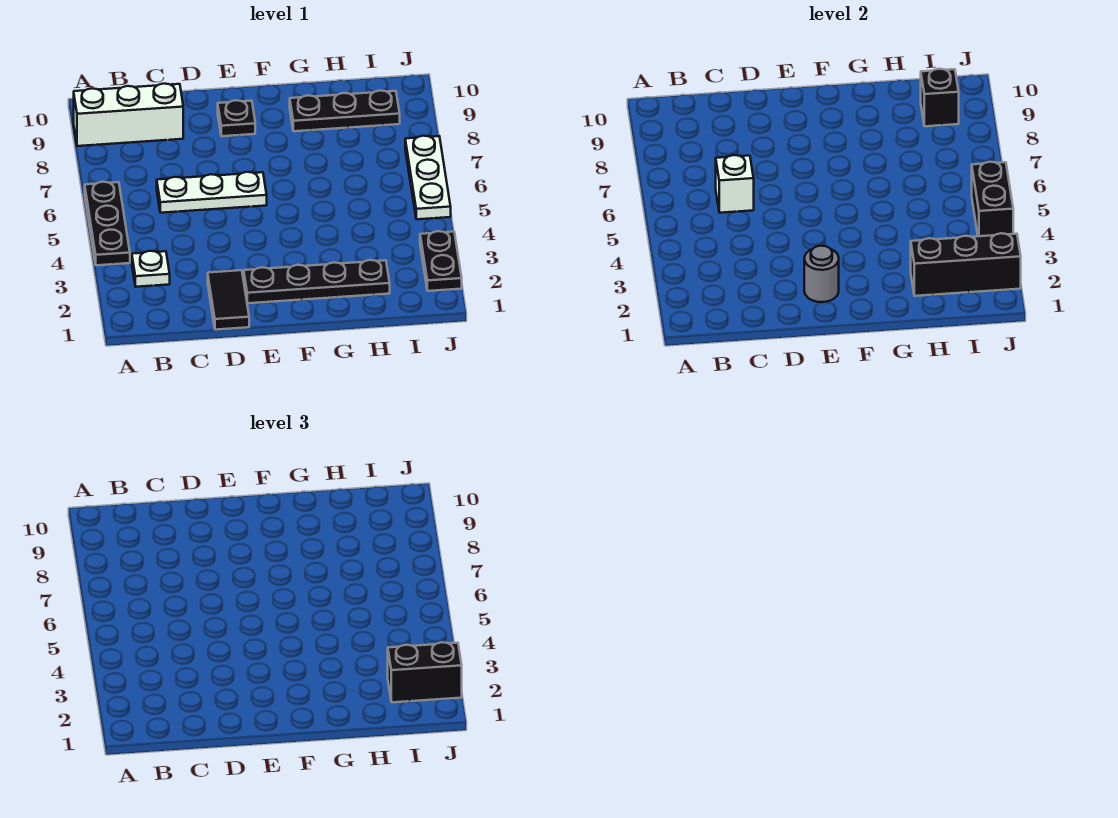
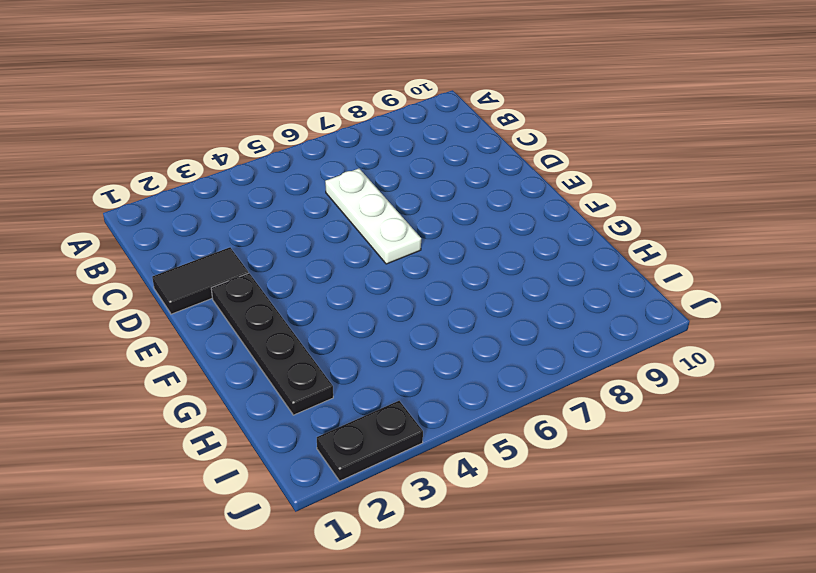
none -> black plate A4:A6 level 1
none -> white brick A9:C9 level 1
none -> white plate B3 level 1

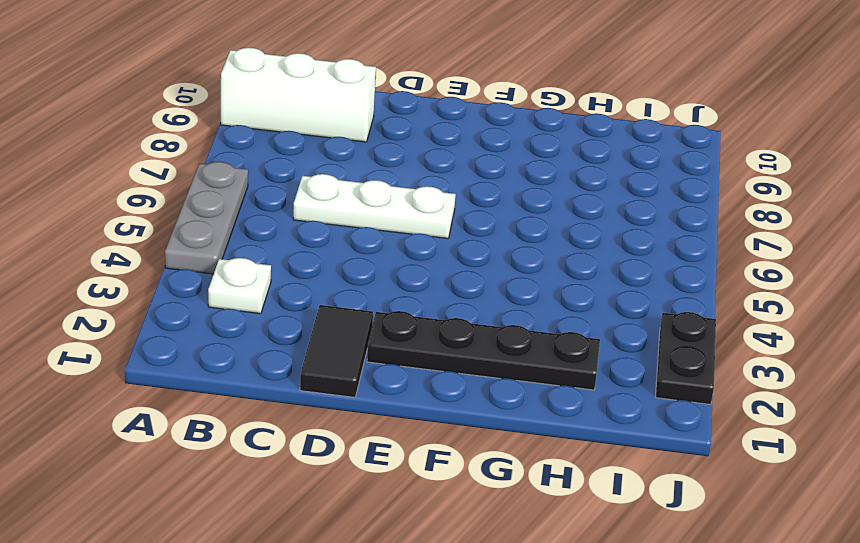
grey plate A4:A6 level 1 -> black plate A4:A6 level 1
none -> black plate E9 level 1
none -> black plate G9:I9 level 1
none -> white plate J5:J7 level 1

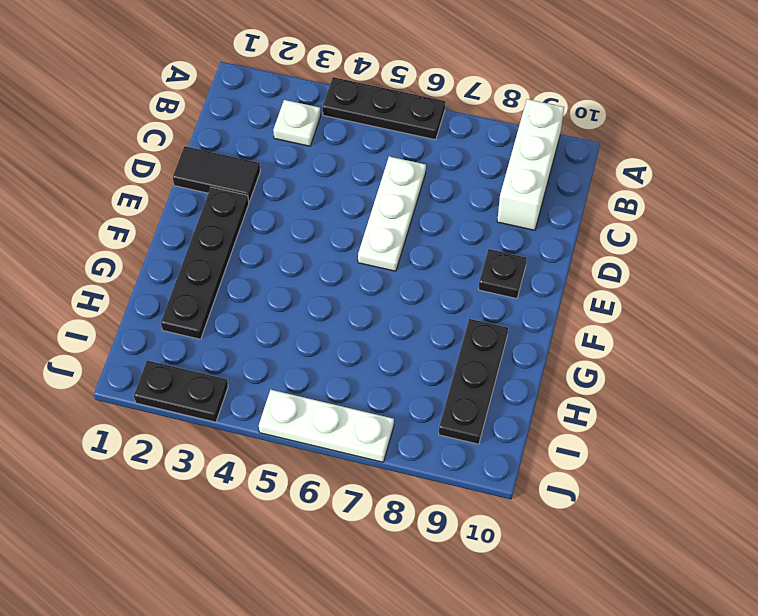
none -> white brick C6 level 2
none -> grey round brick E2 level 2
none -> black brick H2:J2 level 2

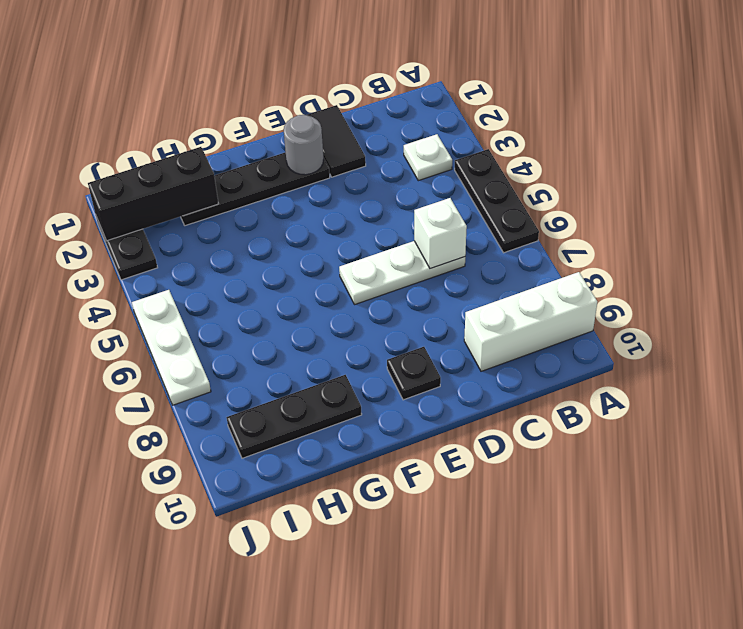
none -> black brick I9 level 2
none -> black brick J4:J5 level 2
none -> black brick I2:J2 level 3

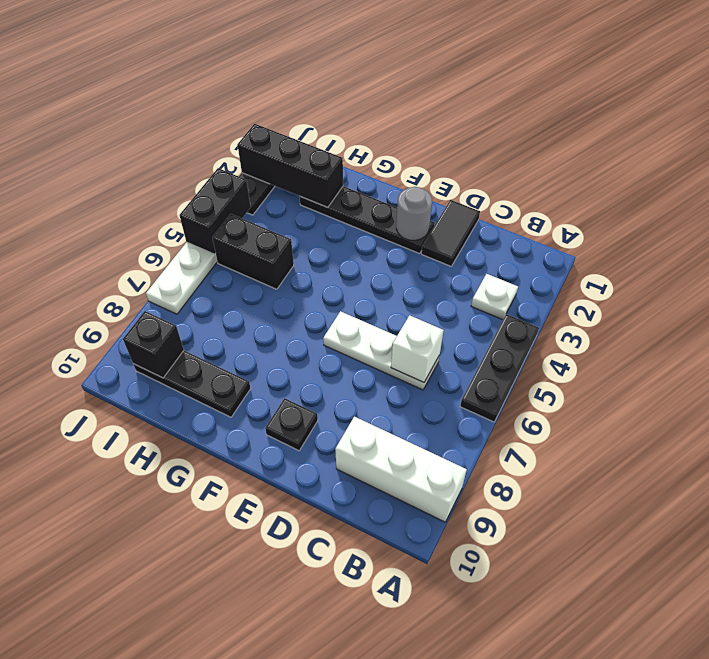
black brick H5:I5 level 1 -> black brick I2:J2 level 3

